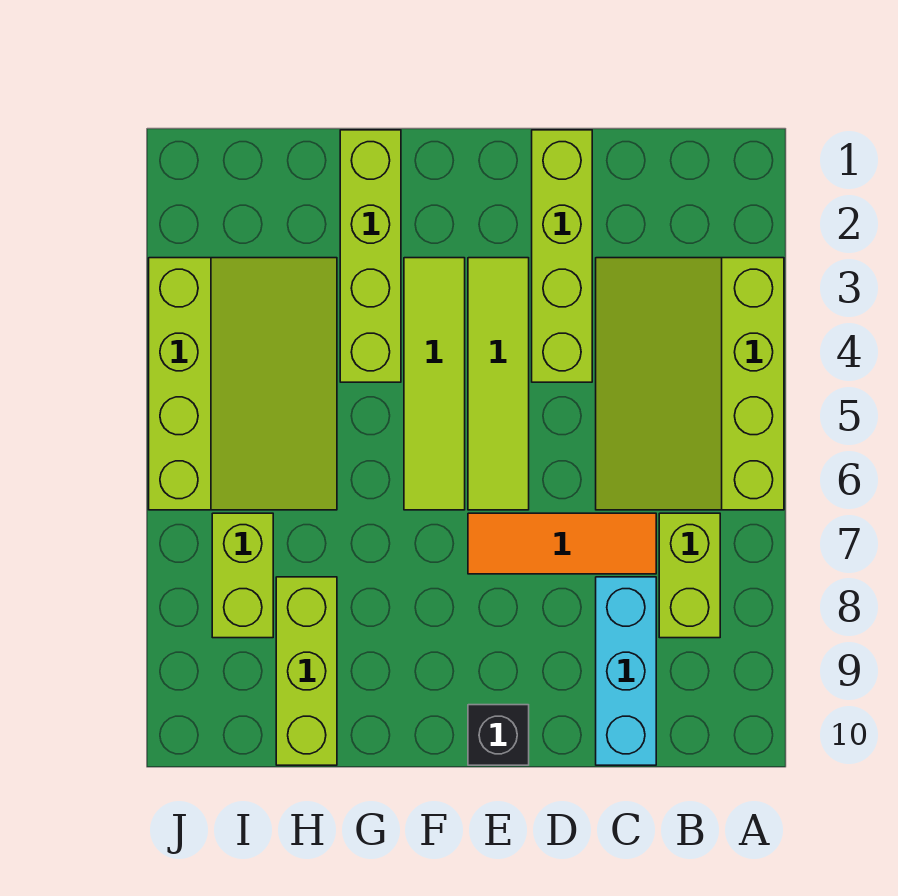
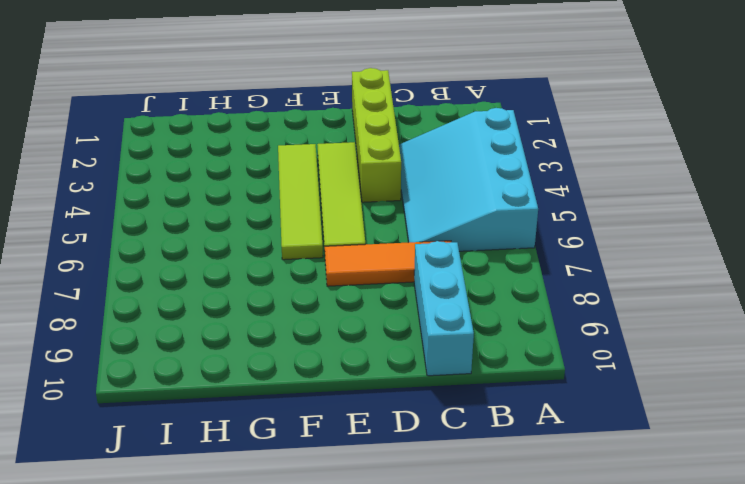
cyan slope A3:C6 level 1 top A -> lime slope A3:C6 level 1 top A
none -> lime brick B7:B8 level 1
none -> black brick E10 level 1
none -> lime brick G1:G4 level 1

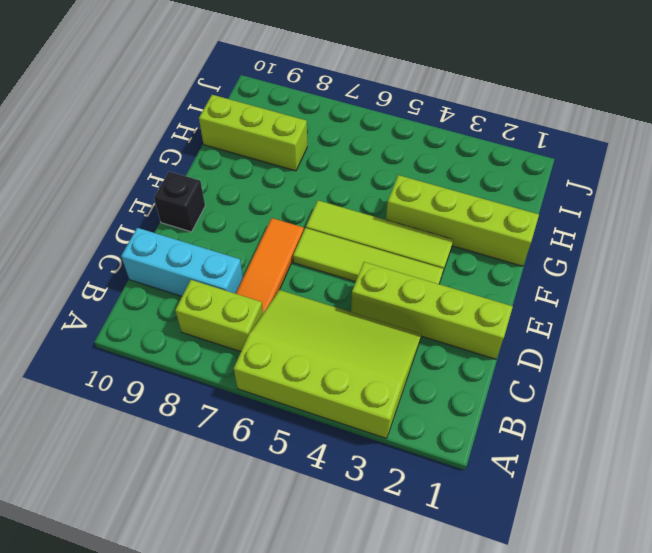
none -> lime slope H3:J6 level 1 top J
none -> lime brick I7:I8 level 1

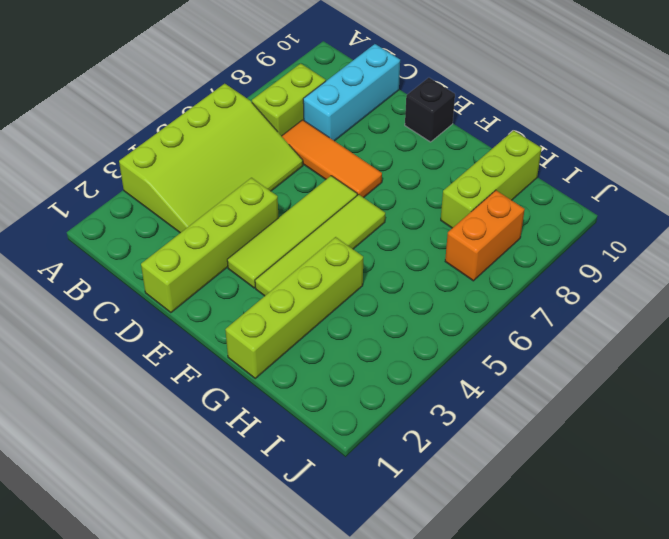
orange brick I7:I8 level 1 -> lime brick I7:I8 level 1
none -> lime slope H3:J6 level 1 top J

